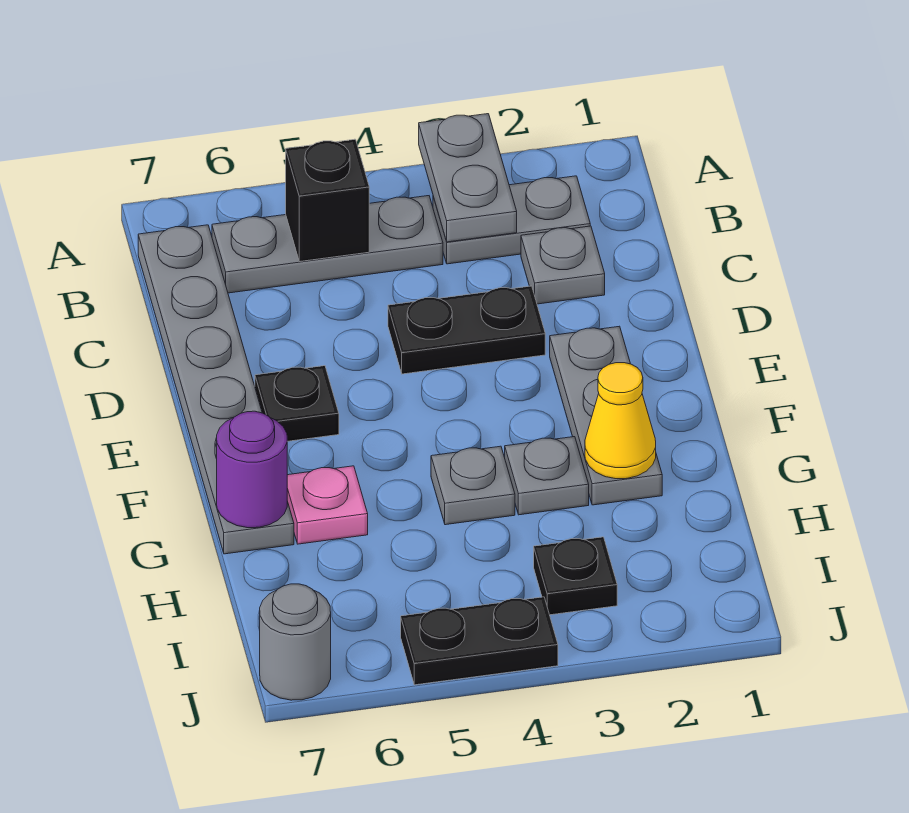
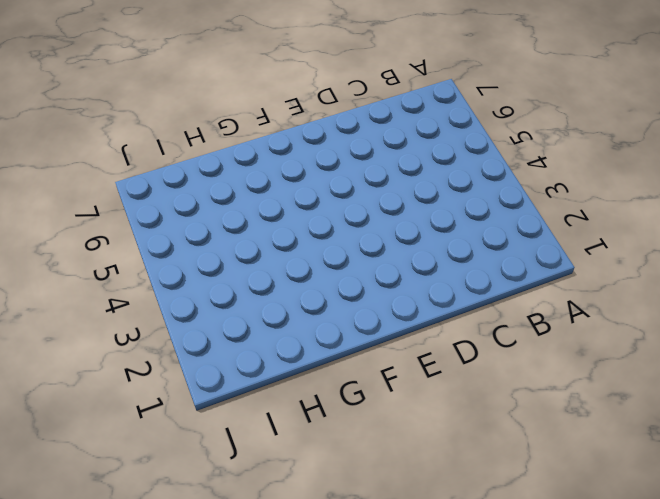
none -> grey plate B2:B3 level 1
none -> grey plate B4:B6 level 1
none -> grey plate B7:G7 level 1

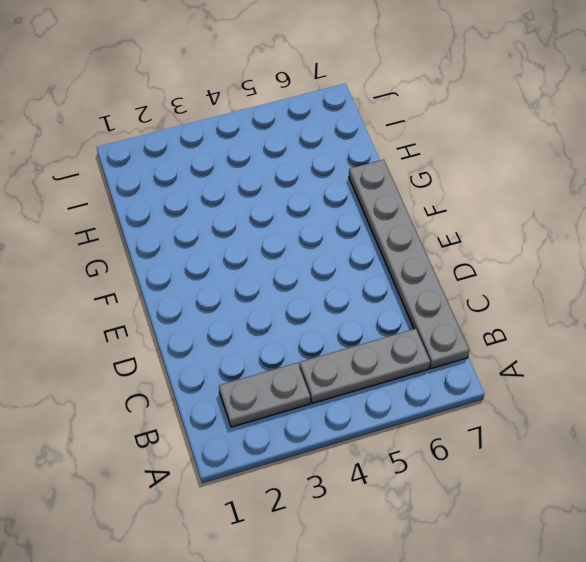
none -> grey plate C2 level 1
none -> black plate D3:D4 level 1
none -> grey plate E2:G2 level 1

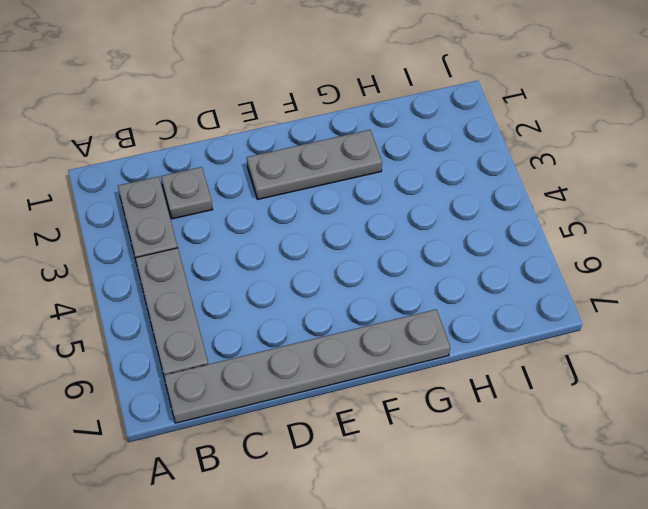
none -> black plate D3:D4 level 1
none -> black plate E6 level 1
none -> grey plate G3 level 1

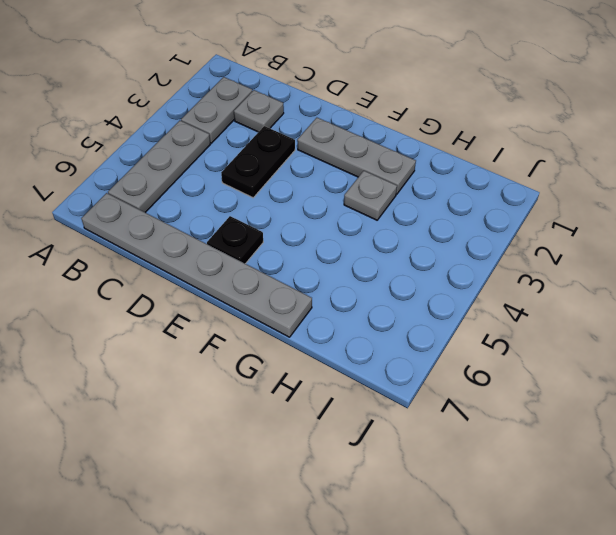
none -> grey plate G4 level 1
none -> pink plate G6 level 1
none -> black plate I3 level 1

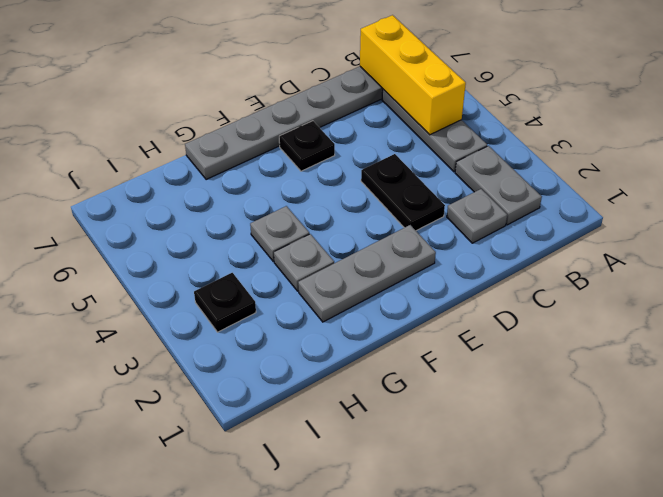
yellow brick B5:B7 level 2 -> black brick B5 level 2
none -> pink plate G6 level 1
none -> black plate J4:J5 level 1
none -> grey round brick J7 level 1

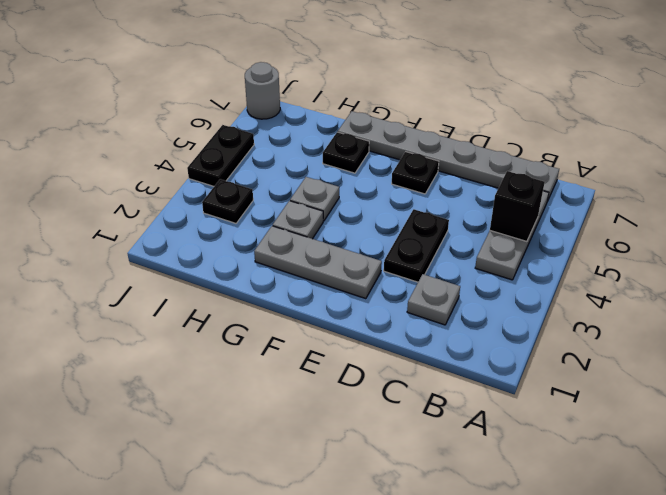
black plate G6 level 1 -> pink plate G6 level 1
none -> grey plate B2:B3 level 1
none -> grey plate A3:B3 level 2
none -> yellow cone G2 level 2

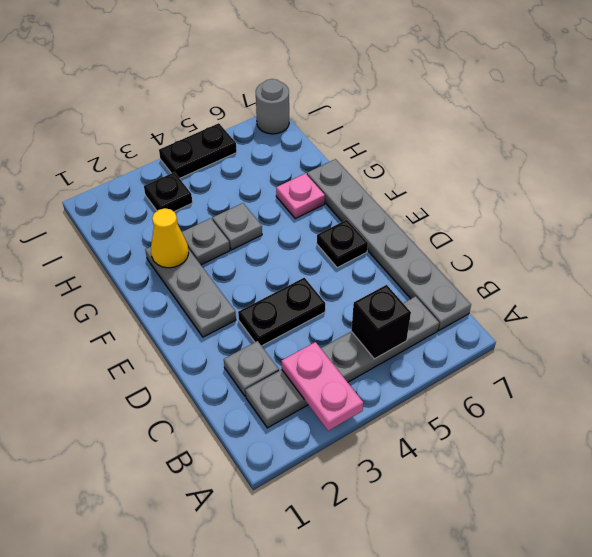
pink plate A3:B3 level 2 -> grey plate A3:B3 level 2
none -> purple round brick G7 level 2

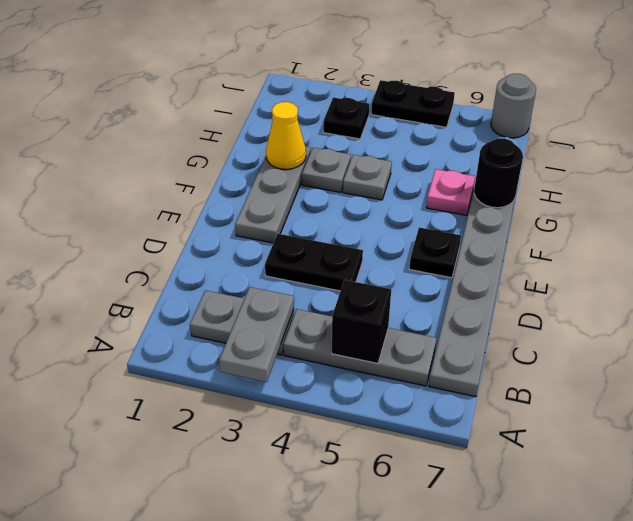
black round brick G7 level 2 -> purple round brick G7 level 2
none -> grey plate C2 level 1

